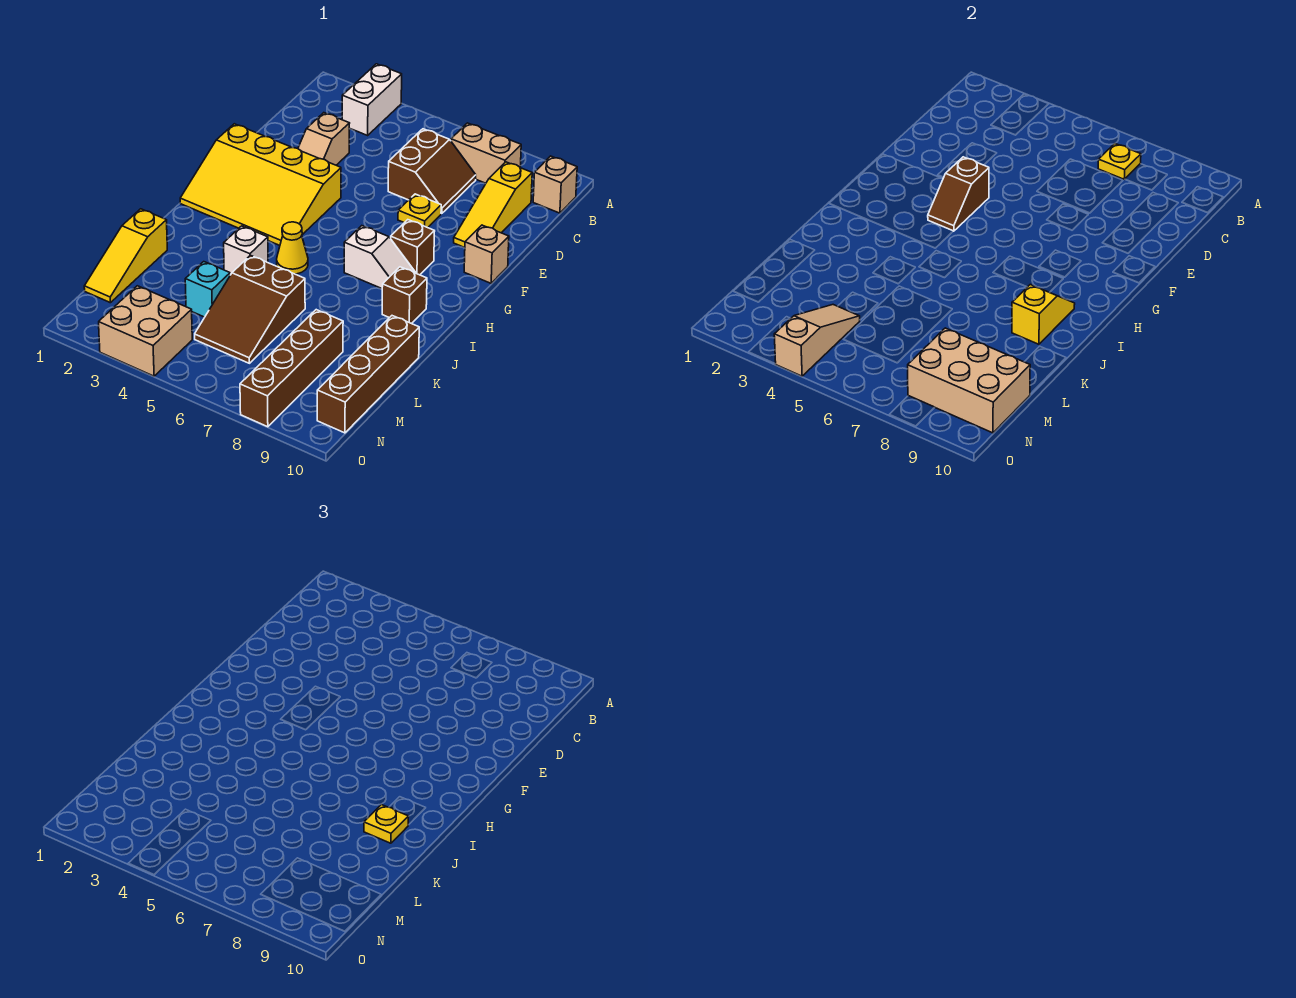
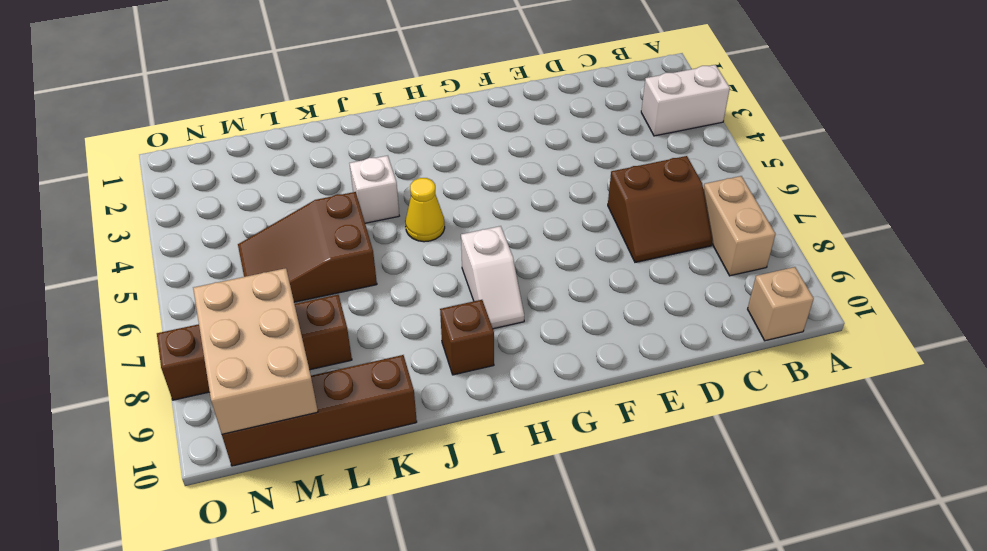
none -> yellow slope C9:E9 level 1 top C
none -> tan slope D3:E3 level 1 top D
none -> yellow plate E7 level 1

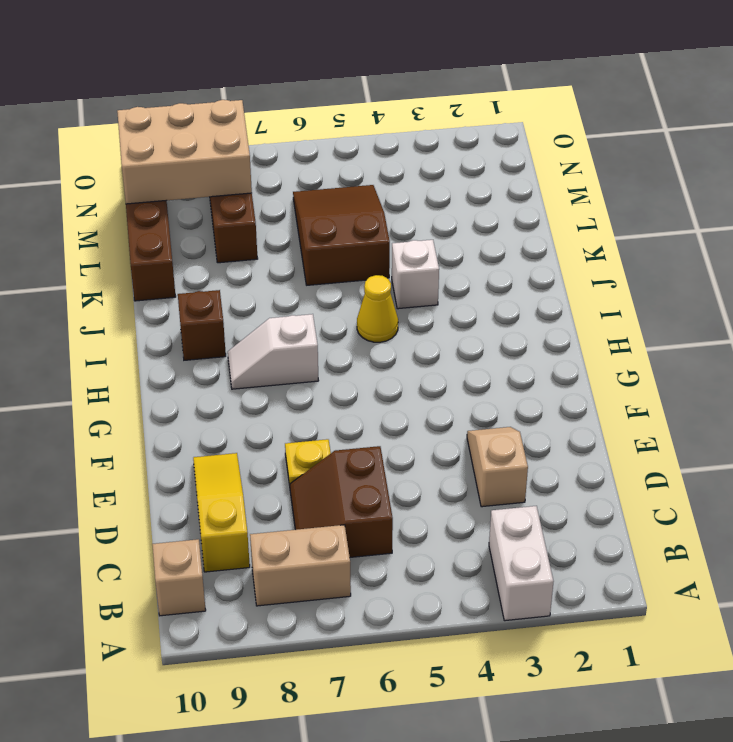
none -> yellow slope F1:H4 level 1 top F
none -> tan brick F10 level 1
none -> brown brick G8 level 1

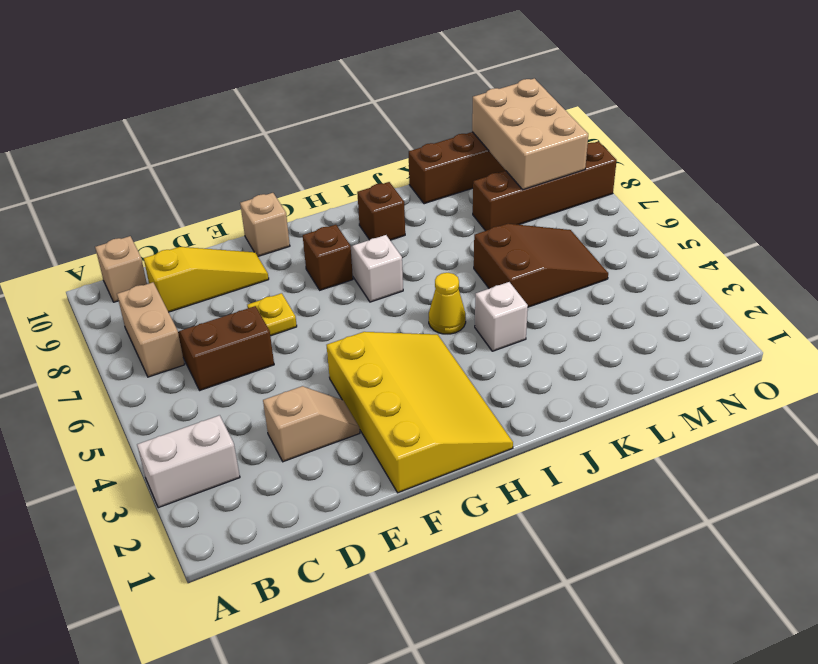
none -> yellow slope K1:M1 level 1 top K
none -> cyan brick L4 level 1
none -> tan brick N3:O4 level 1

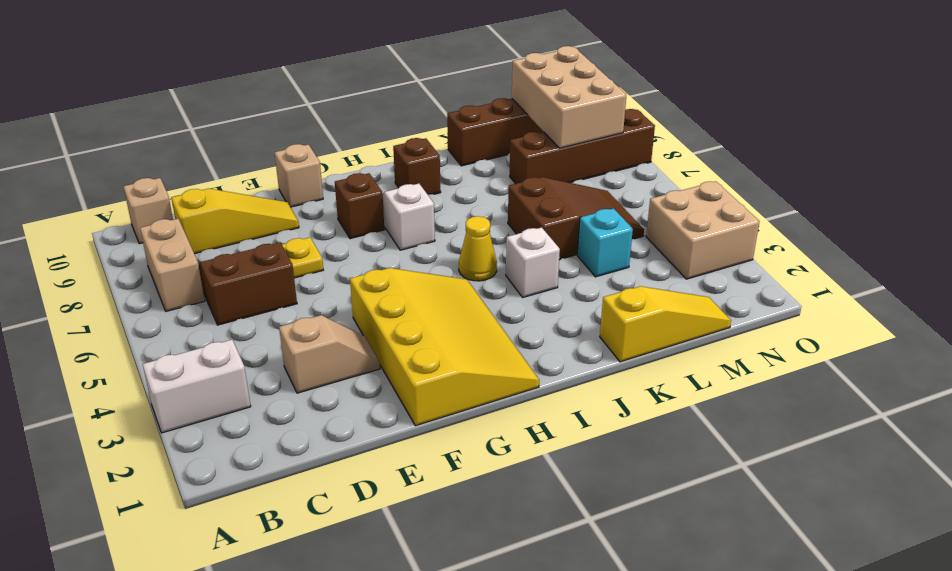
none -> yellow plate B7 level 2
none -> brown slope F4:G4 level 2 top F
none -> yellow slope I9:J9 level 2 top J

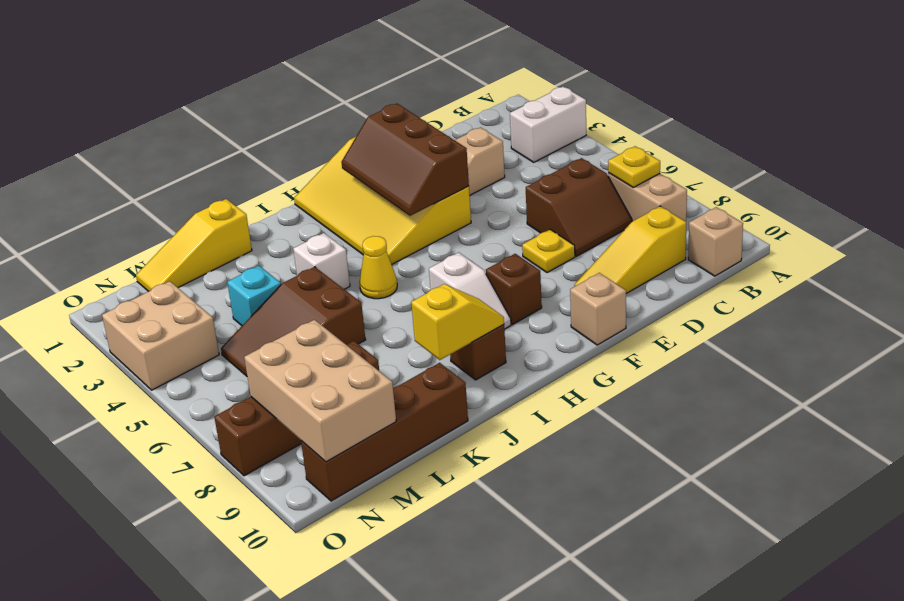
brown slope F2:G4 level 2 top F -> brown slope F4:G4 level 2 top F
none -> tan slope M4:O4 level 2 top O
none -> yellow plate J9 level 3

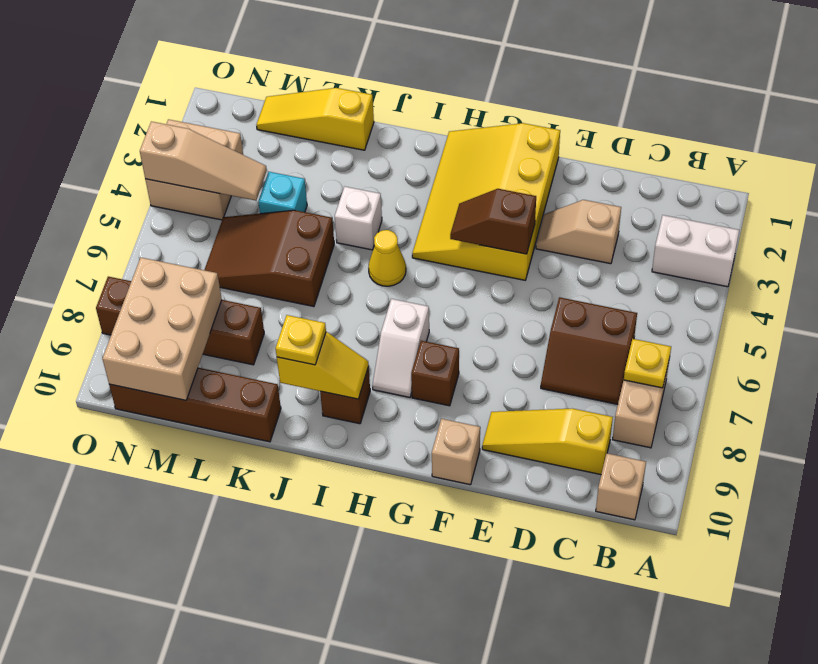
none -> yellow plate E7 level 1

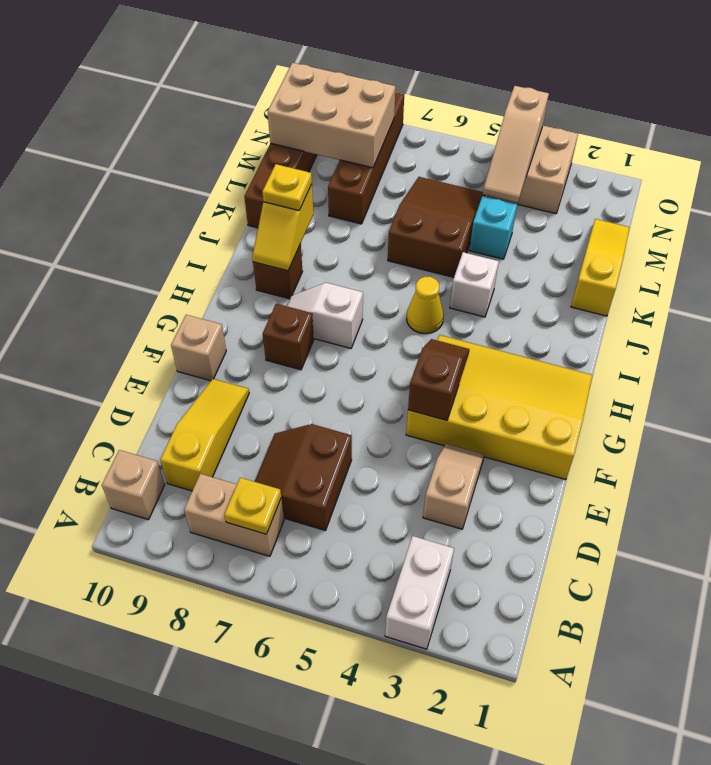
none -> yellow plate E7 level 1

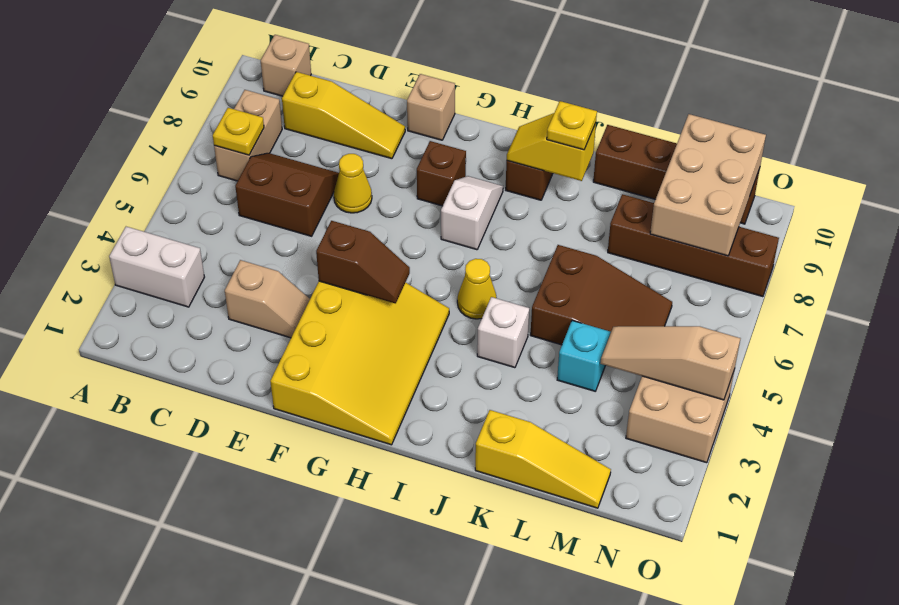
yellow cone E7 level 1 -> yellow plate E7 level 1

